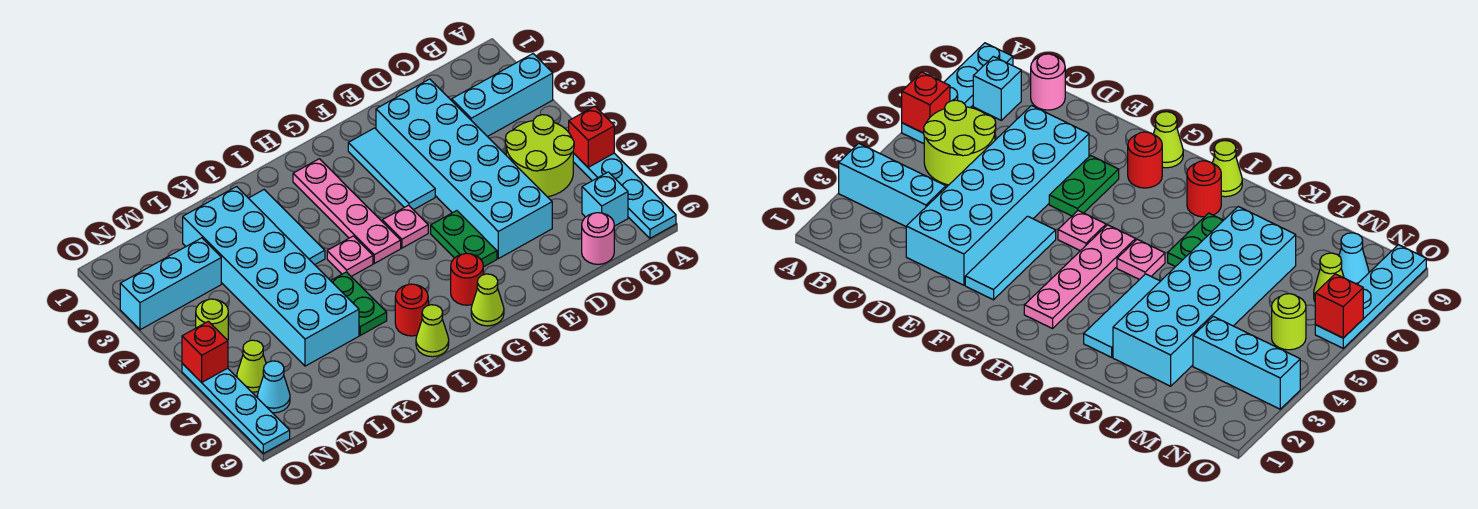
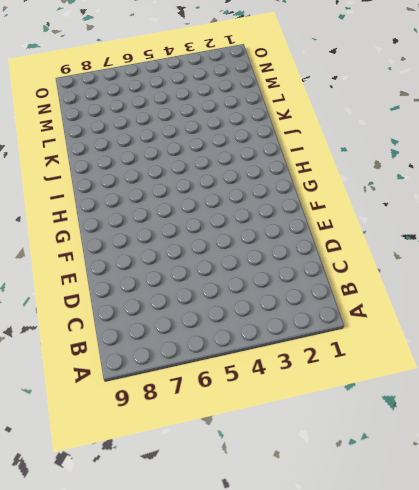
none -> cyan brick A3:C3 level 1
none -> cyan plate A6:A9 level 1
none -> lime round brick B5:C6 level 1

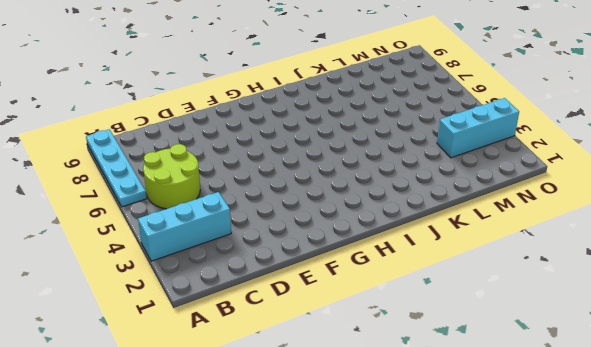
none -> cyan brick B8 level 1
none -> pink round brick C9 level 1
none -> cyan brick D2:E7 level 1

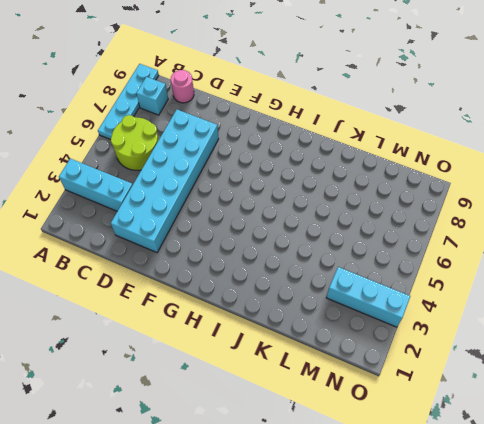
none -> cyan tile F2:F4 level 1
none -> green plate F6:F7 level 1
none -> pink plate G5 level 1

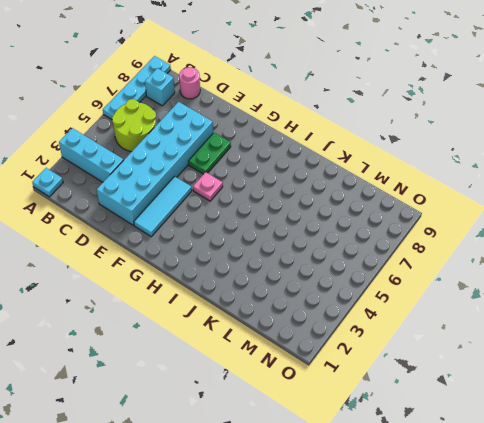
cyan plate A1 level 1 -> none
none -> red round brick G8 level 1
none -> lime cone G9 level 1
none -> pink plate H2:H5 level 1

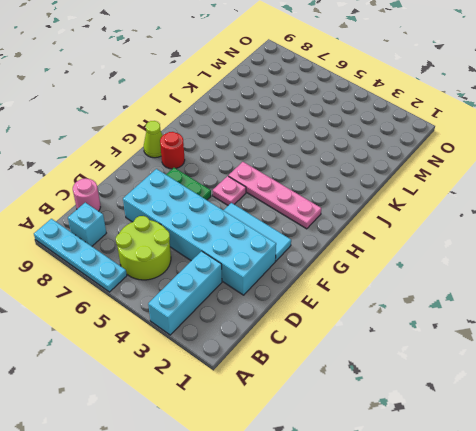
none -> pink plate I5 level 1
none -> red round brick I8 level 1
none -> lime cone I9 level 1

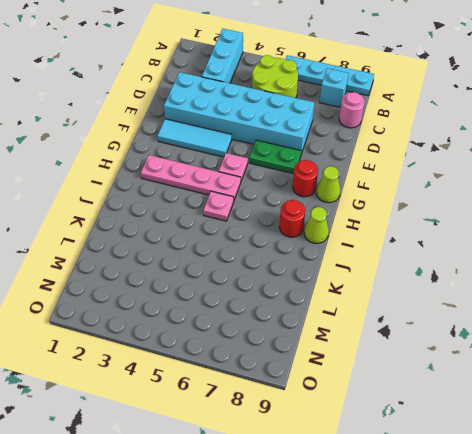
none -> cyan tile J2:J4 level 1
none -> green plate J6:J7 level 1
none -> cyan brick K2:L7 level 1

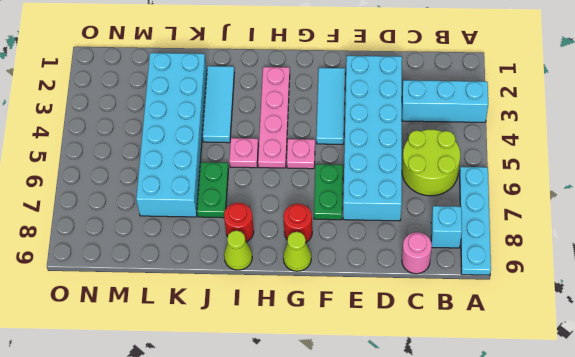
none -> cyan brick M3:O3 level 1
none -> lime round brick N5 level 1
none -> lime cone N7 level 1

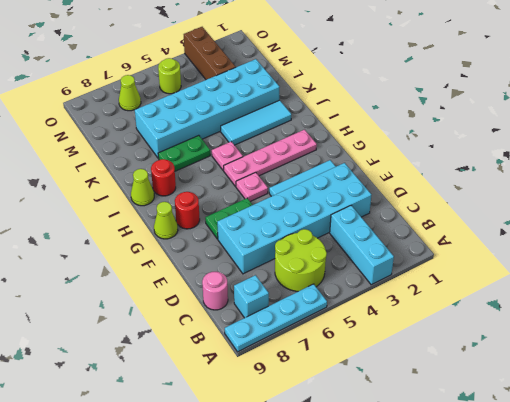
brown brick M3:O3 level 1 -> cyan brick M3:O3 level 1
none -> cyan cone N8 level 1
none -> cyan plate O6:O9 level 1
none -> red brick A6 level 2

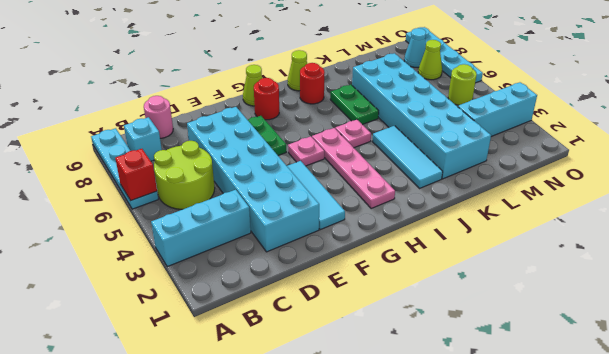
none -> red brick O6 level 2

